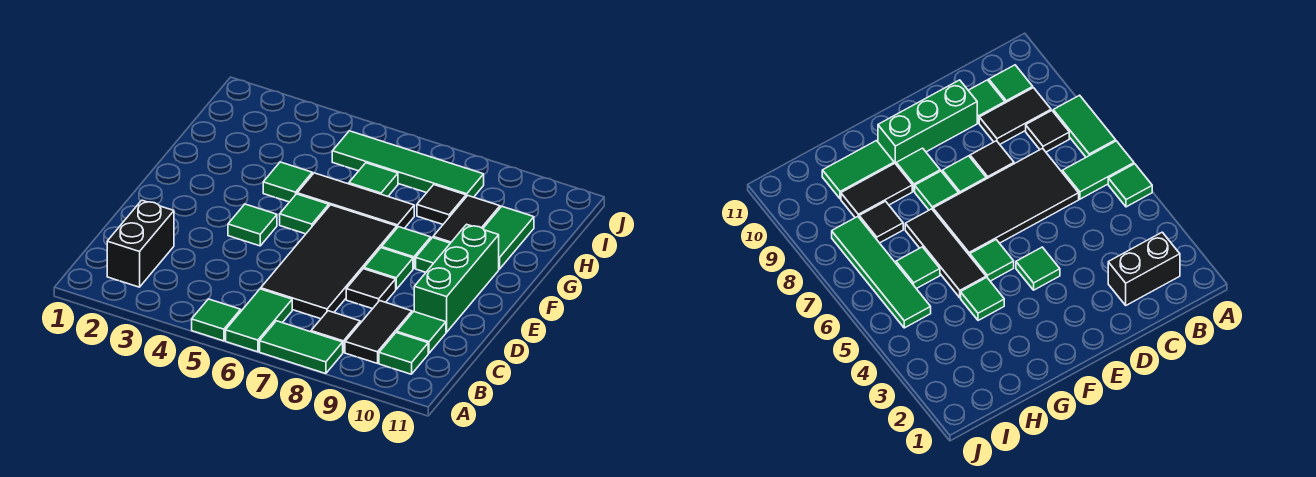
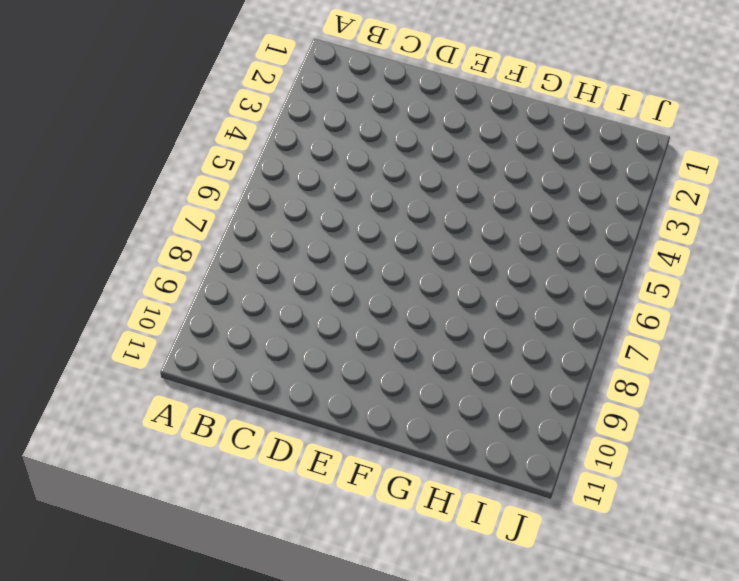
none -> green tile A5 level 1
none -> green tile A6:B6 level 1
none -> green tile A7:A8 level 1

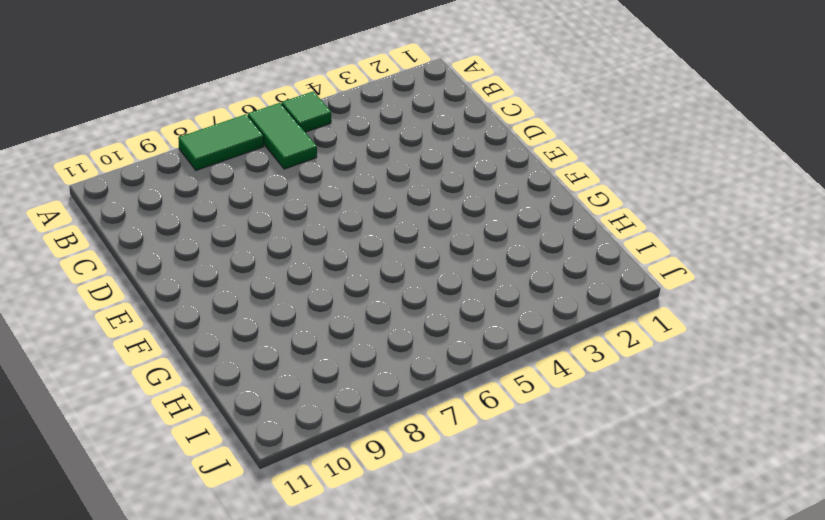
none -> black brick B2:C2 level 1
none -> black tile B8 level 1
none -> black tile B9:C9 level 1

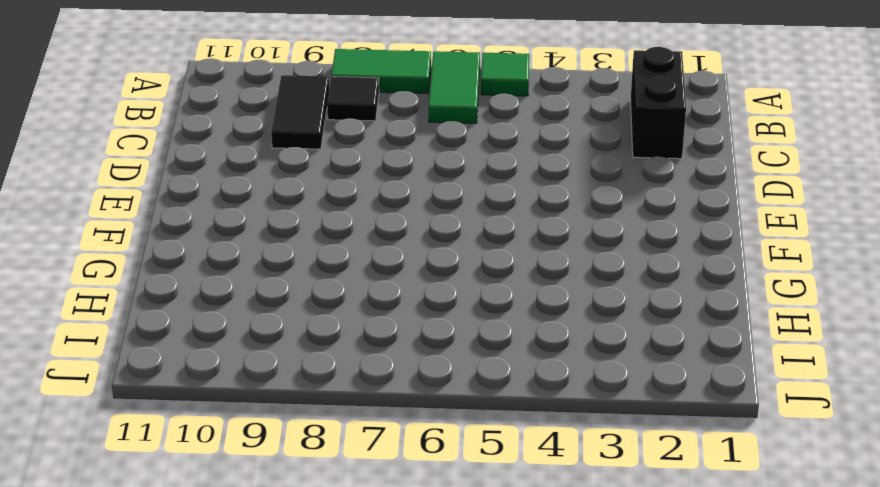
none -> green tile B10 level 1
none -> black tile C6:F7 level 1
none -> green tile C10 level 1

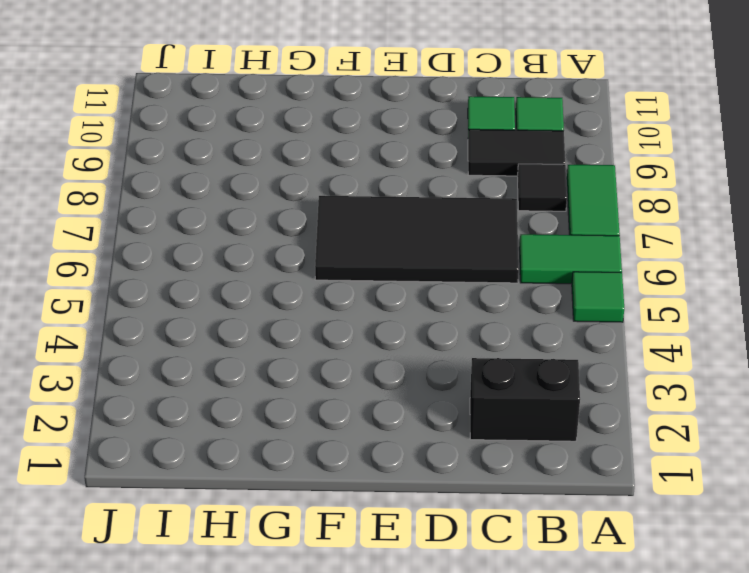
none -> black tile D8 level 1
none -> green brick D10:F10 level 1
none -> green tile E4 level 1

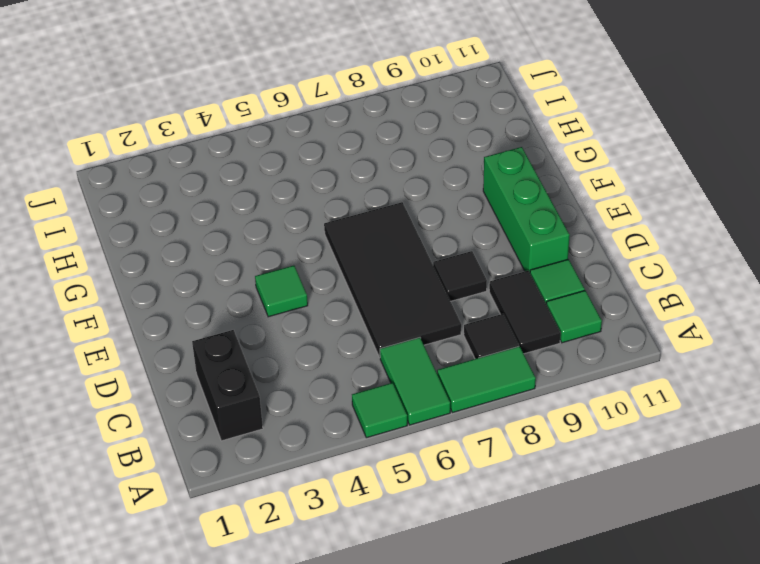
none -> green tile E8 level 1
none -> green tile F5 level 1
none -> green tile F8 level 1

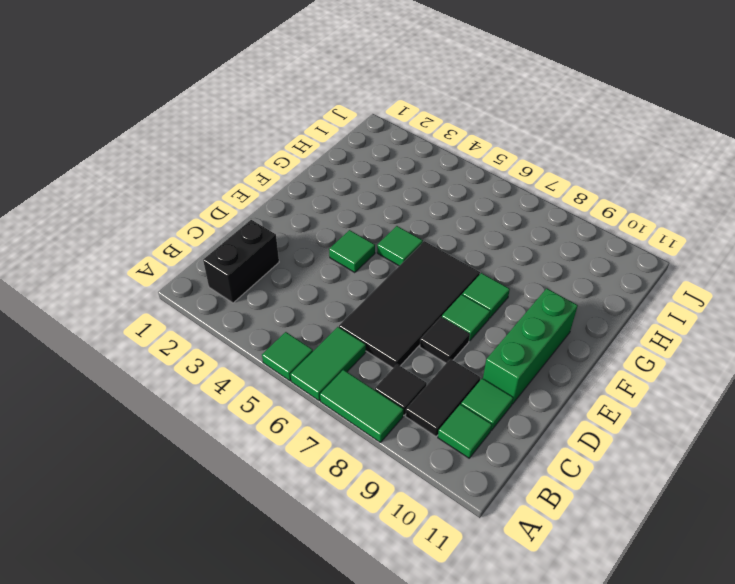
none -> green tile F9 level 1
none -> green tile G4 level 1
none -> black tile G5:G7 level 1

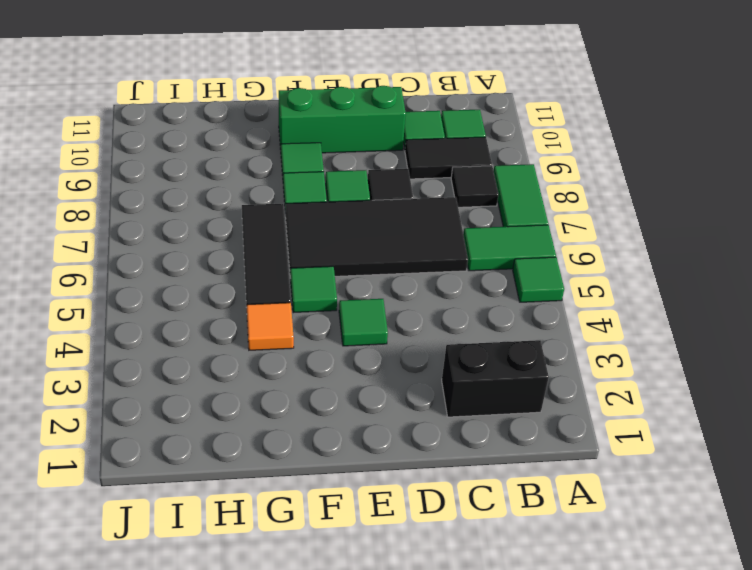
orange tile G4 level 1 -> green tile G4 level 1
none -> black tile G9:H9 level 1
none -> green tile G10:H10 level 1
none -> green tile H6 level 1

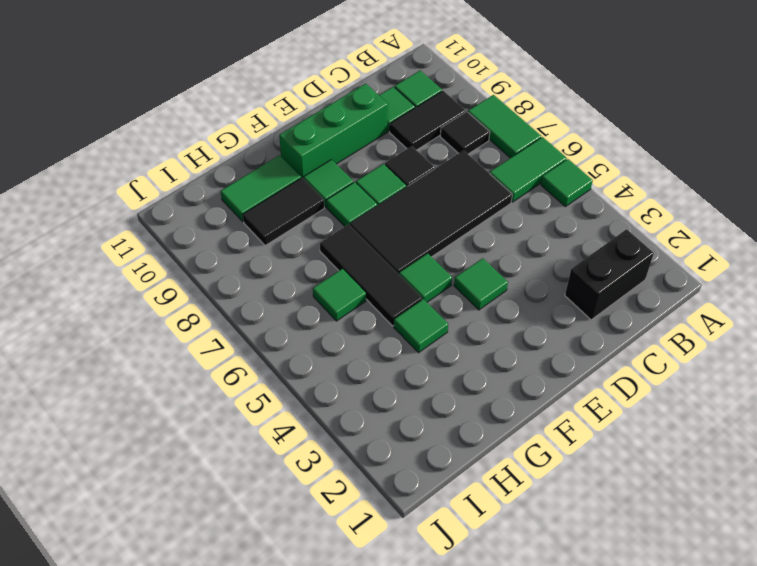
none -> black tile H8 level 1
none -> green tile I5:I8 level 1

